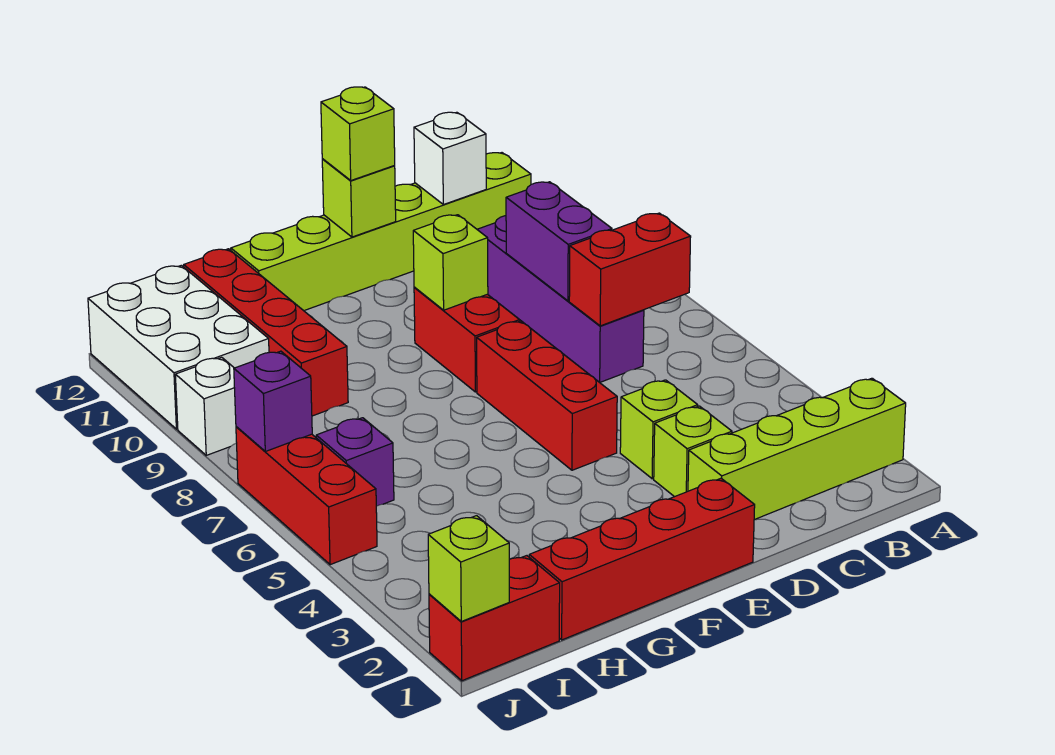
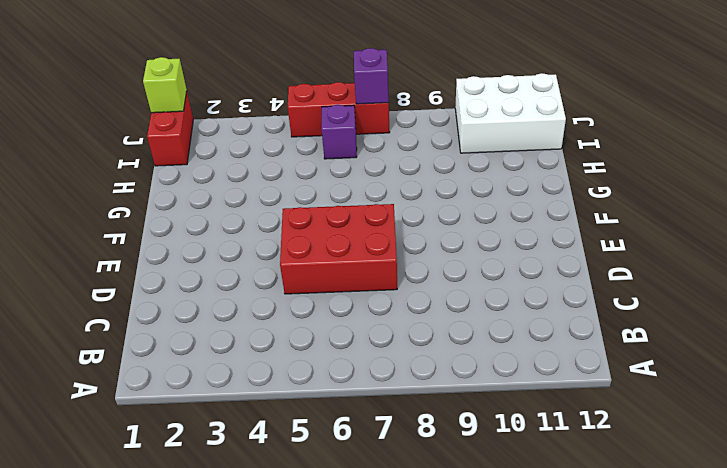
red brick D5:E7 level 1 -> red brick E5:E7 level 1
none -> lime brick A2:D2 level 1
none -> lime brick B12:G12 level 1
none -> purple brick C7:C10 level 1

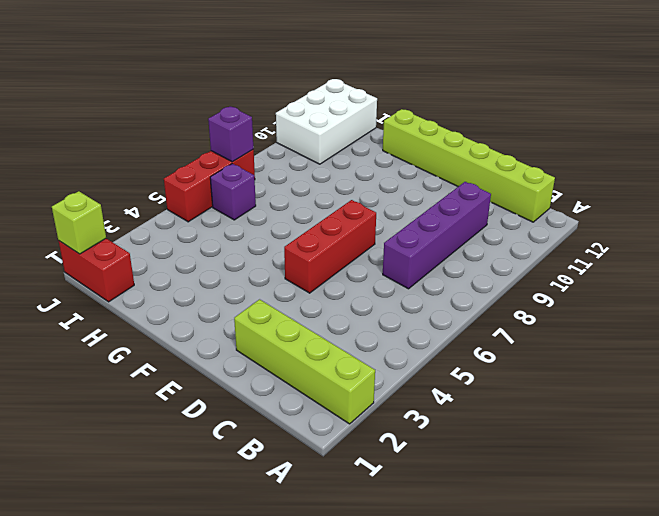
none -> lime brick D3 level 1
none -> lime brick D4 level 1
none -> red brick E1:H1 level 1

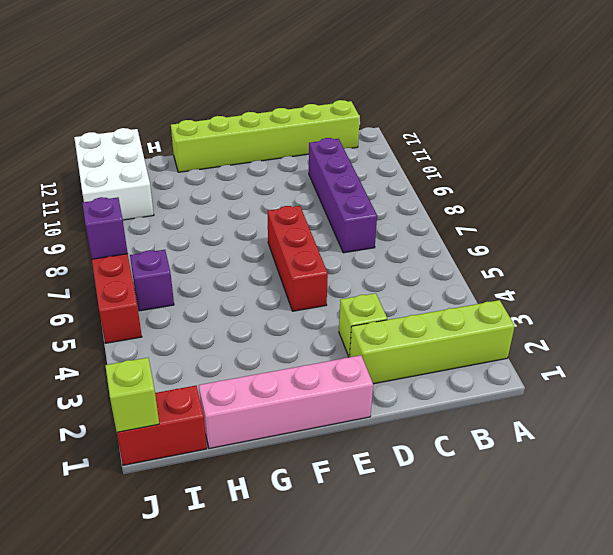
pink brick E1:H1 level 1 -> red brick E1:H1 level 1
none -> lime brick D4 level 1
none -> red brick E8:E9 level 1
none -> red brick H9:H12 level 1

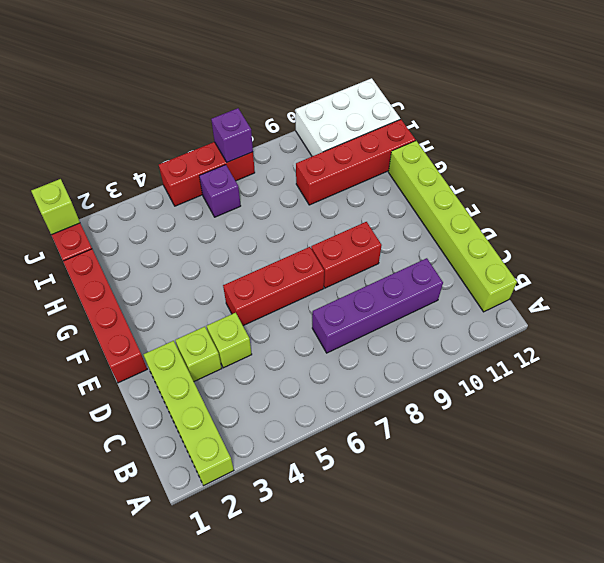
none -> white brick J9 level 1
none -> red brick B7:C7 level 2
none -> purple brick C8:C9 level 2

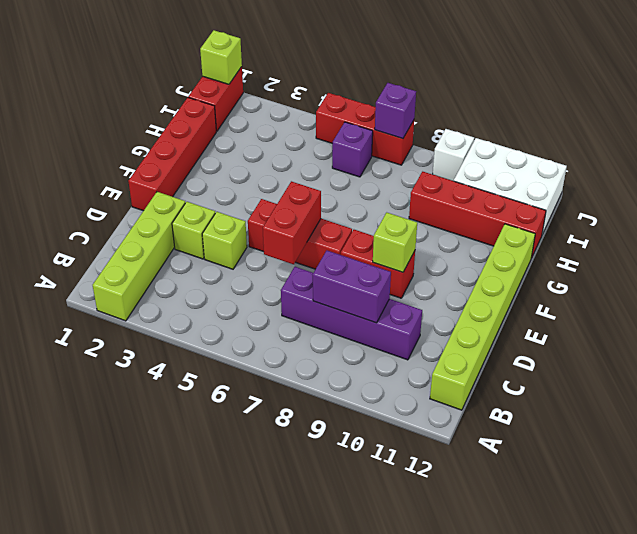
red brick D6:E6 level 2 -> red brick B7:C7 level 2
none -> white brick C12 level 2
none -> lime brick E12 level 2
none -> lime brick E12 level 3

